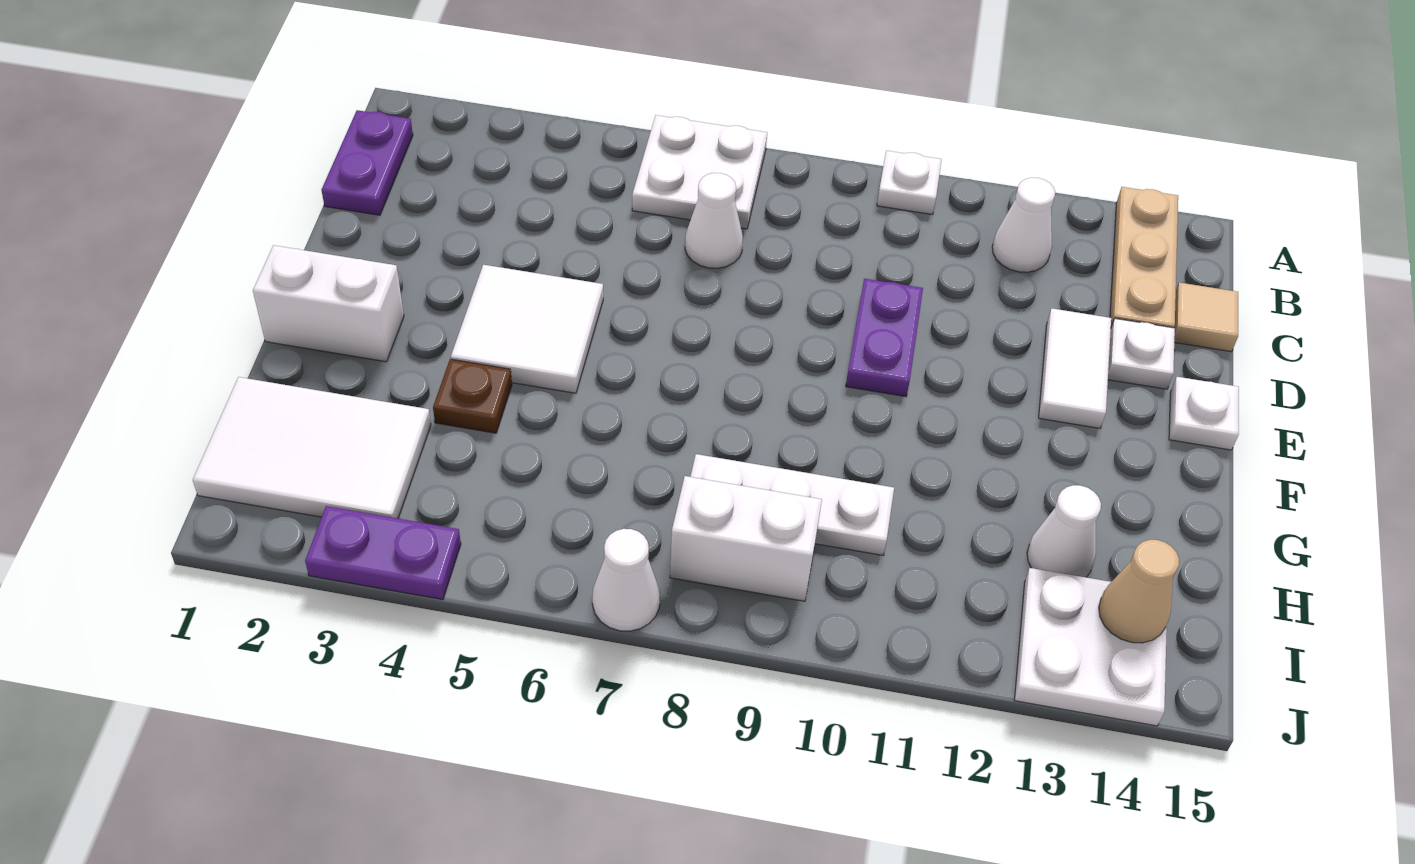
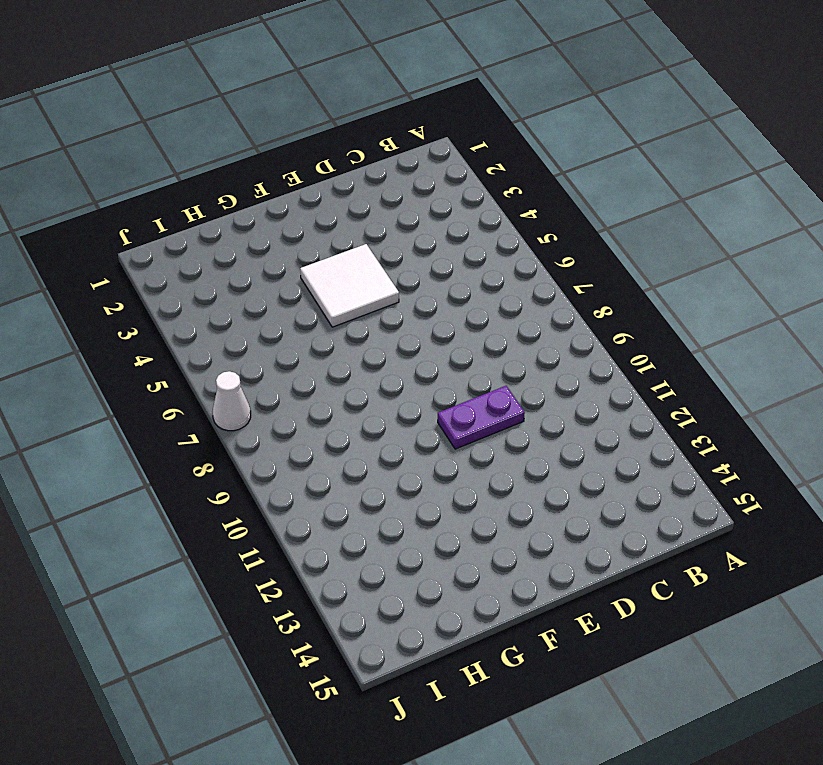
none -> white plate A6:B7 level 1
none -> white plate A10 level 1
none -> tan plate A14:C14 level 1

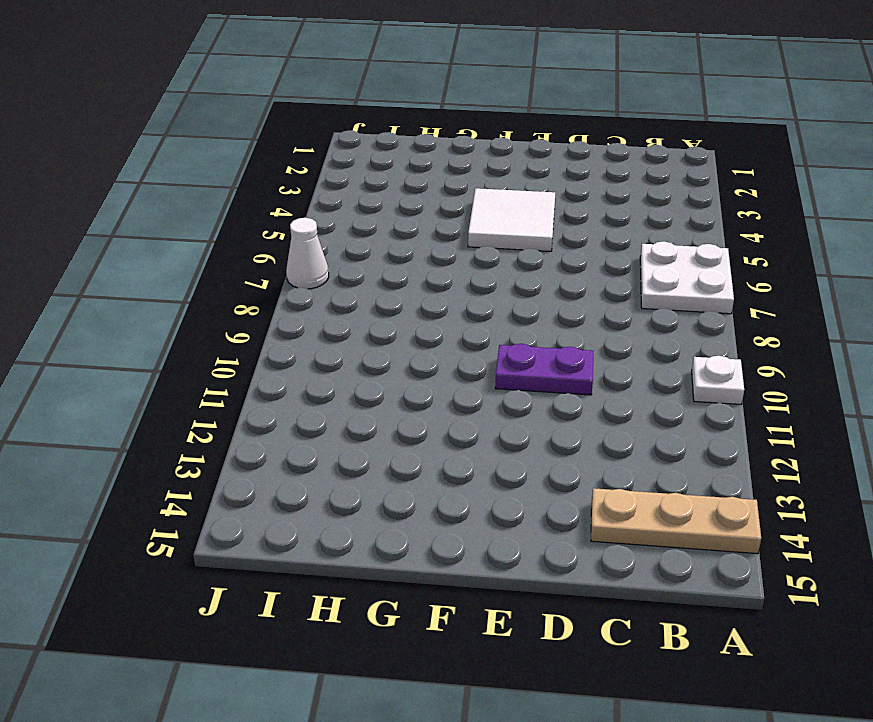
none -> purple plate B1:C1 level 1
none -> white cone B12 level 1
none -> white cone C7 level 1

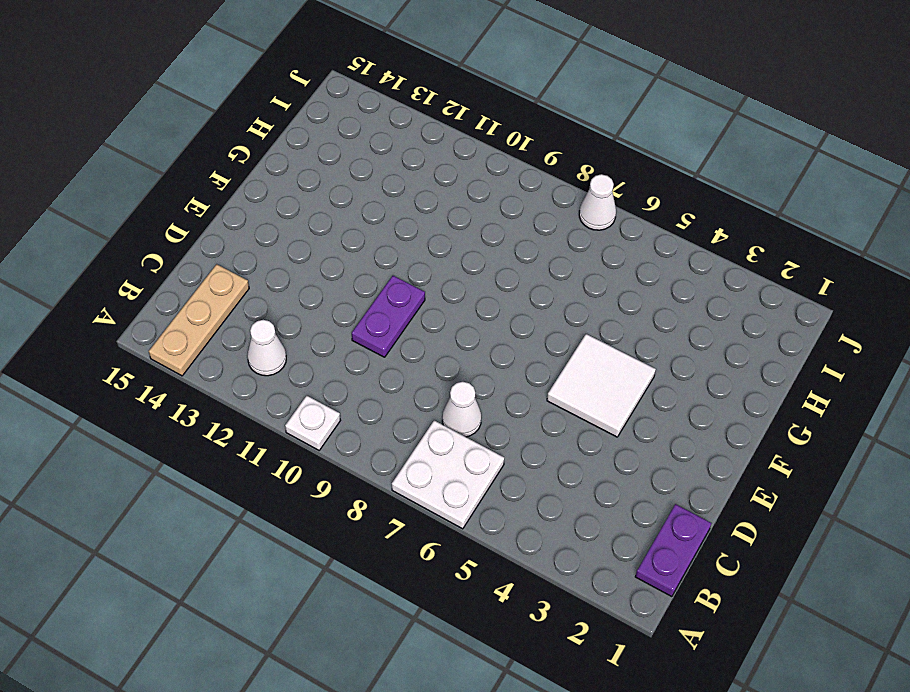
none -> tan tile C15 level 1
none -> white tile D13:E13 level 1
none -> white plate D14 level 1

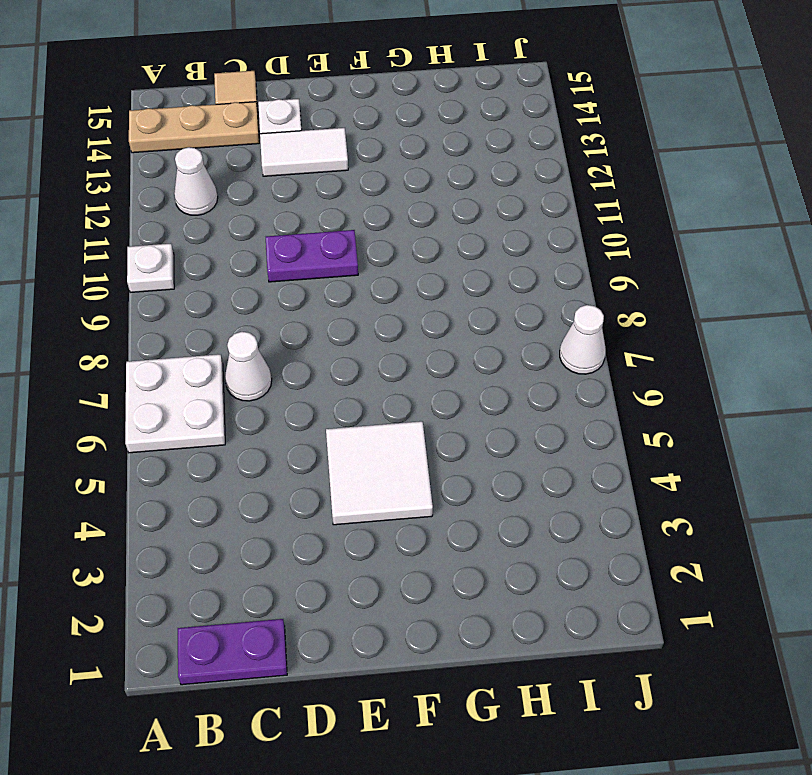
none -> white plate E15 level 1
none -> white brick F1:F2 level 1
none -> brown plate G4 level 1

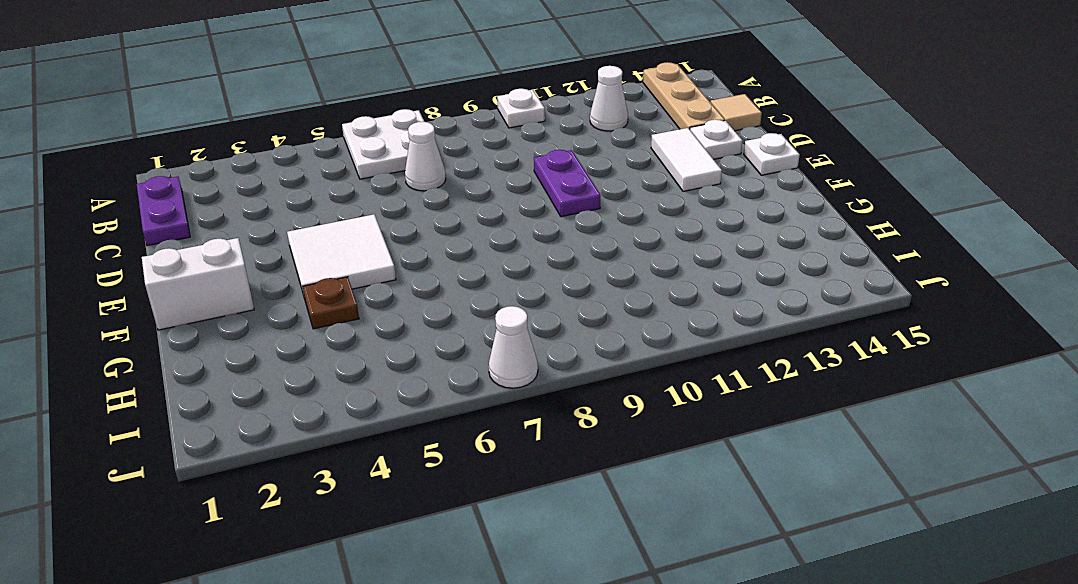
none -> white tile H1:I3 level 1
none -> white plate H8:H10 level 1
none -> white cone H13 level 1

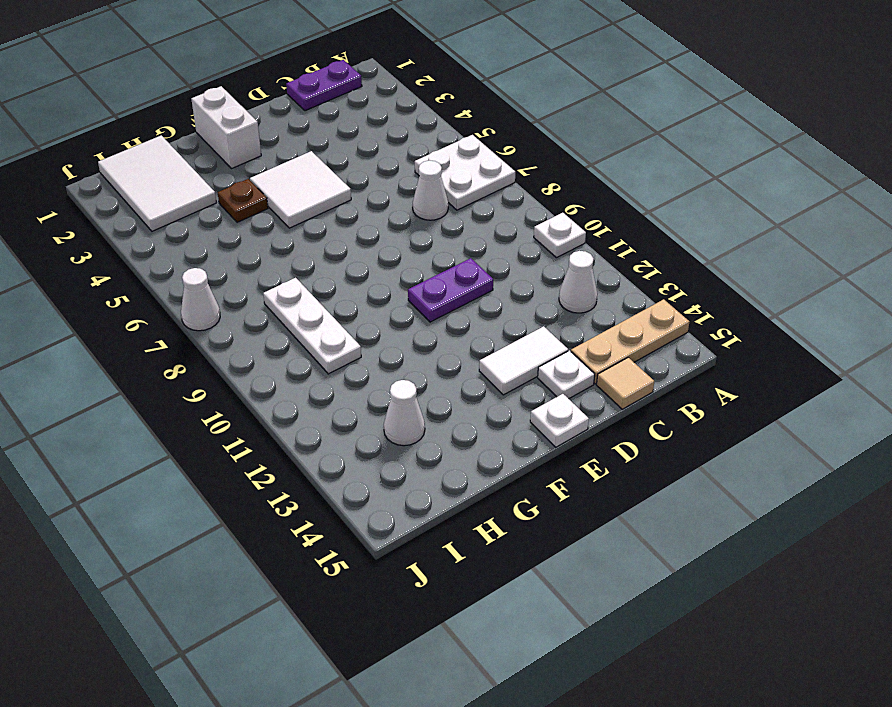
none -> white brick I8:I9 level 1
none -> white plate I13:J14 level 1
none -> purple plate J3:J4 level 1

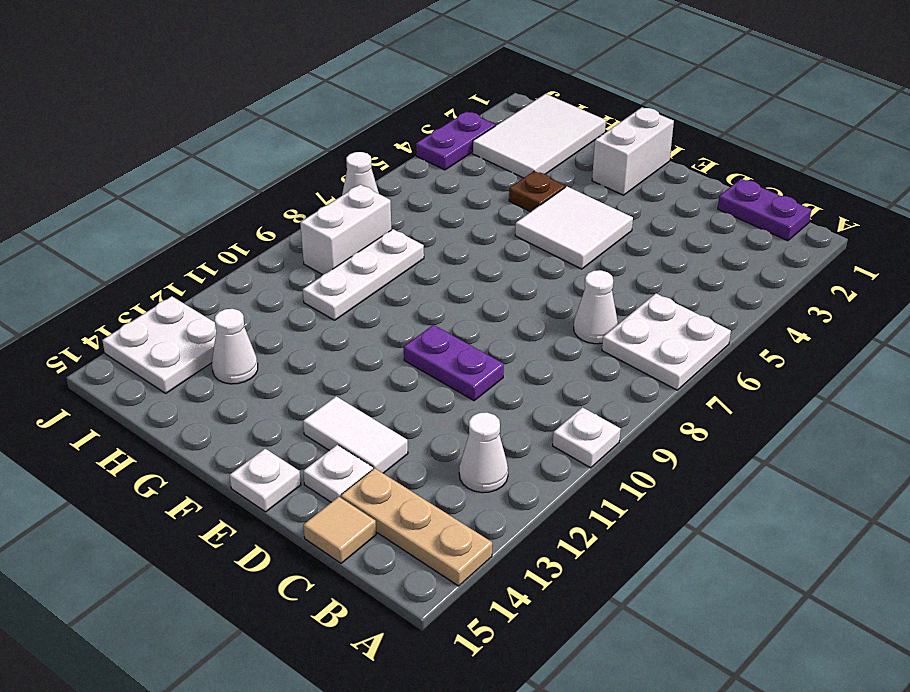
none -> tan cone I14 level 2

